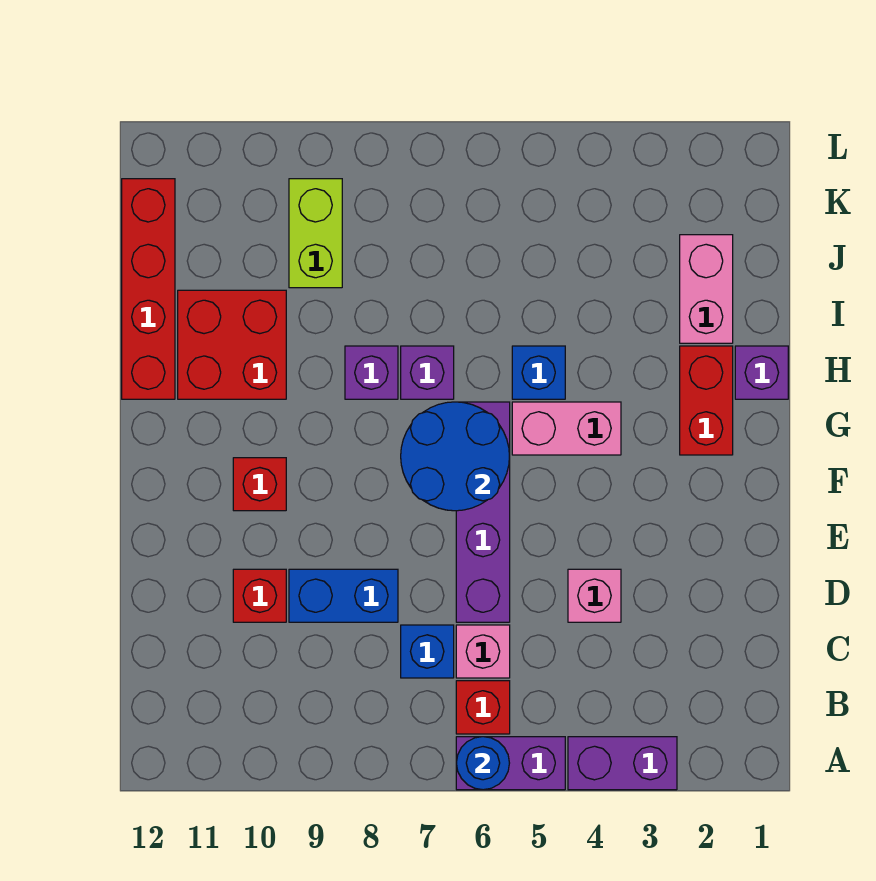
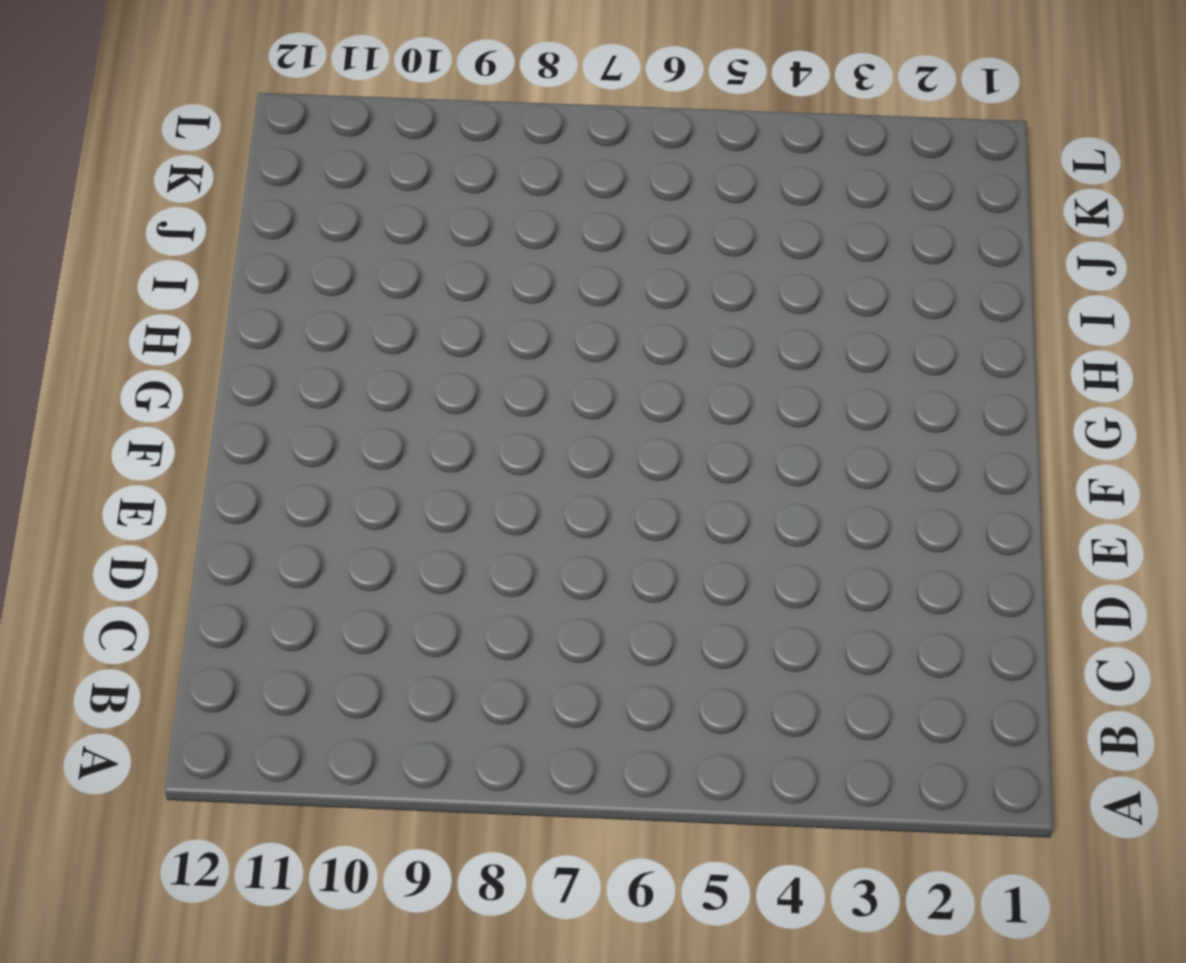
none -> purple brick A3:A4 level 1
none -> purple brick A5:A6 level 1
none -> red brick B6 level 1

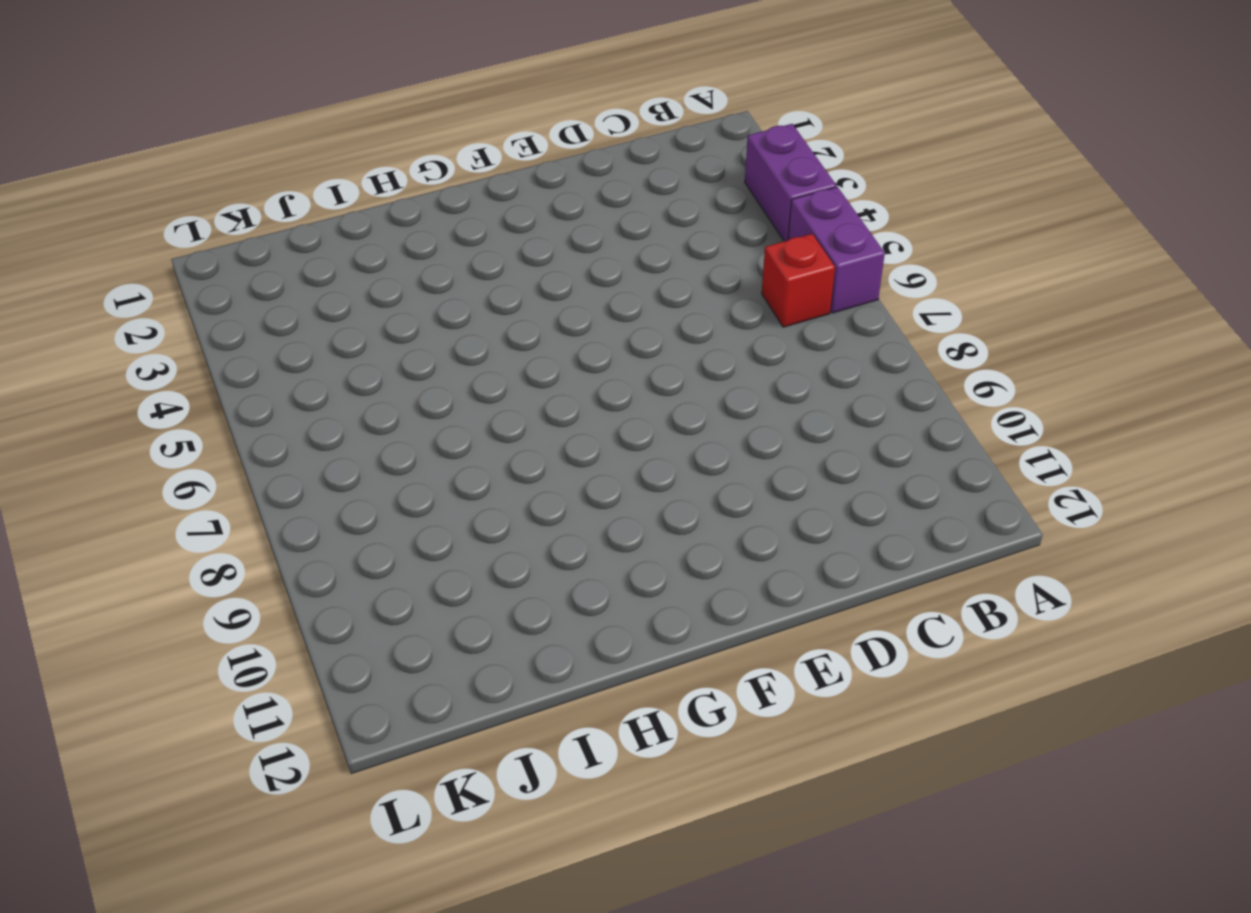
none -> pink brick C6 level 1
none -> blue brick C7 level 1
none -> pink brick D4 level 1

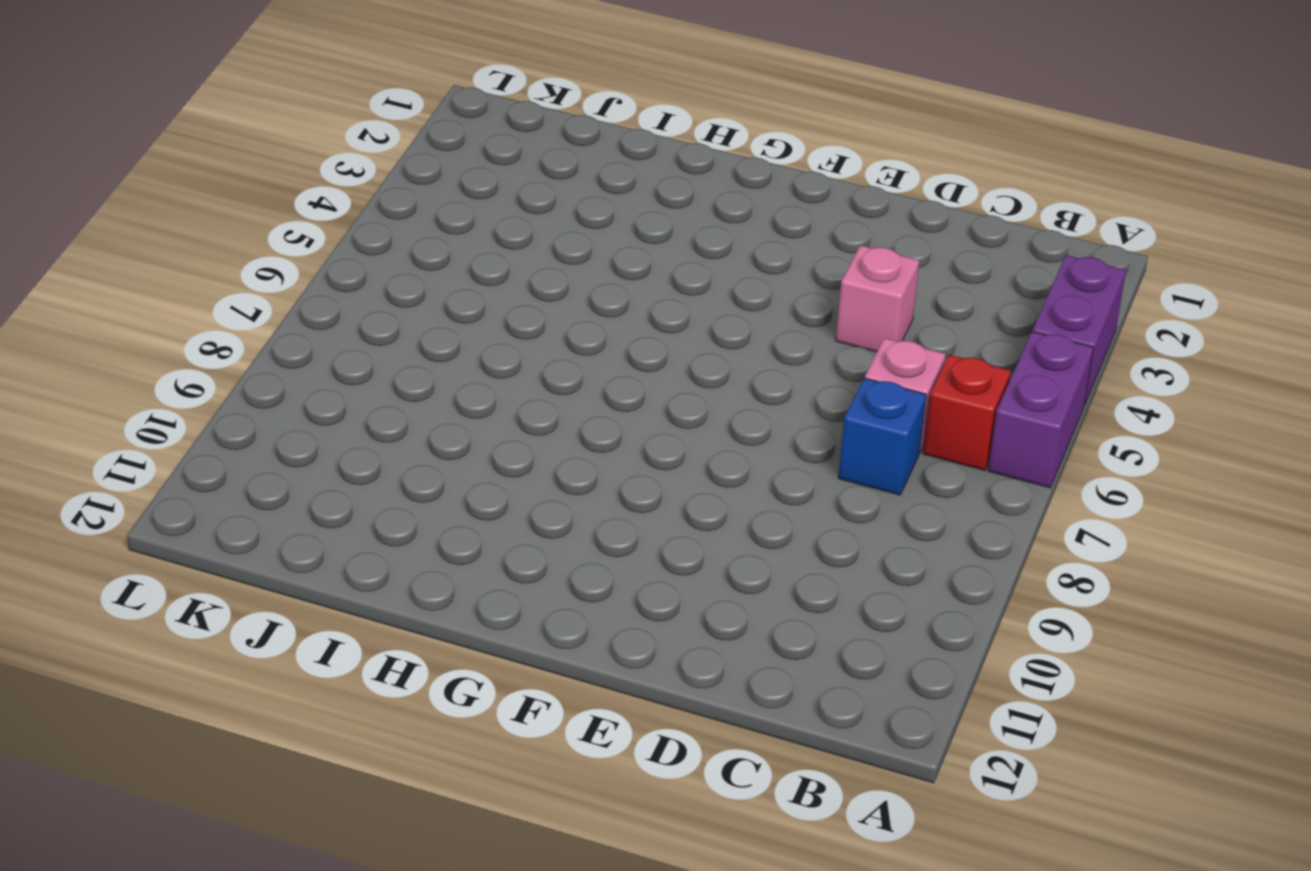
none -> purple brick D6:G6 level 1
none -> blue brick D8:D9 level 1
none -> red brick D10 level 1

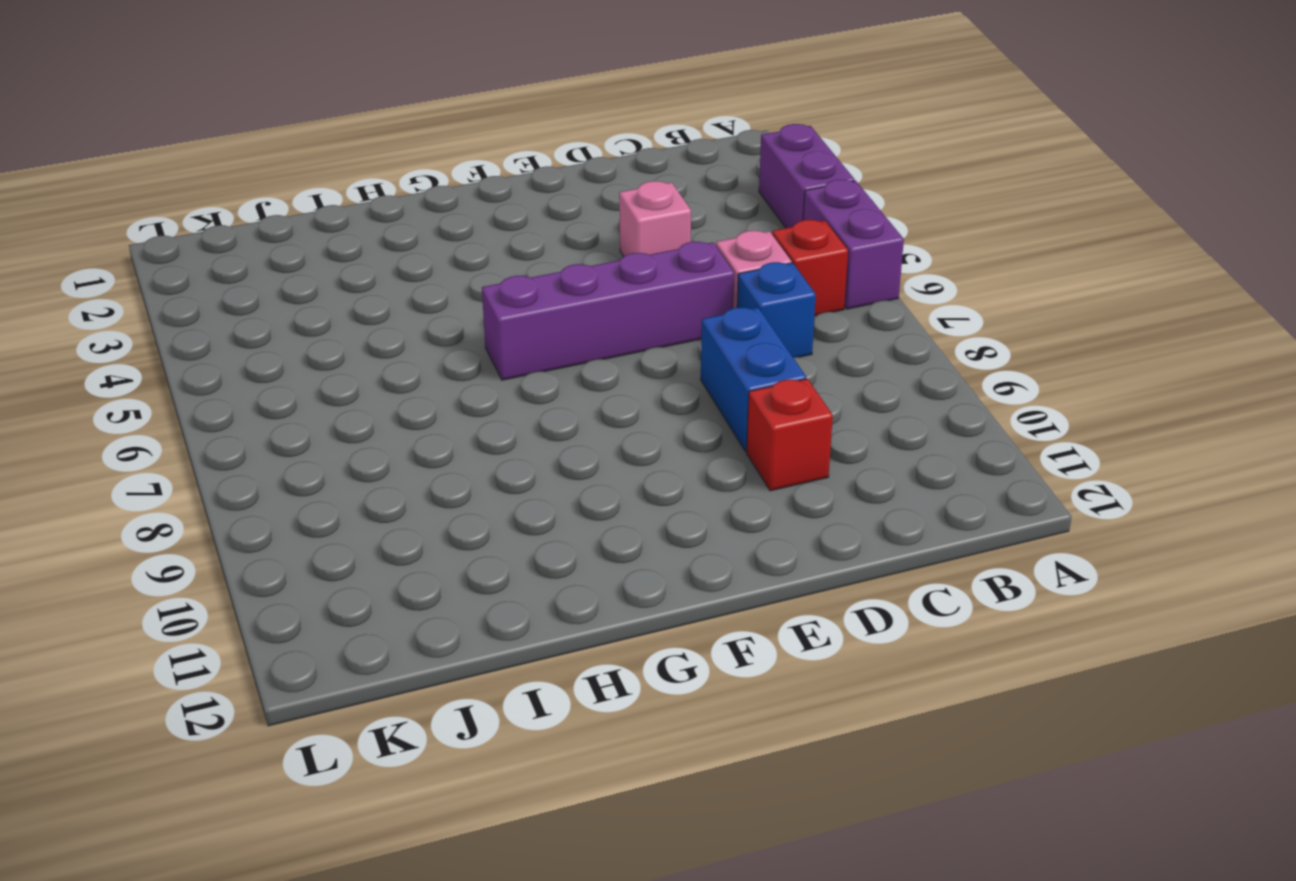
none -> red brick F10 level 1
none -> red brick G2:H2 level 1
none -> pink brick G4:G5 level 1

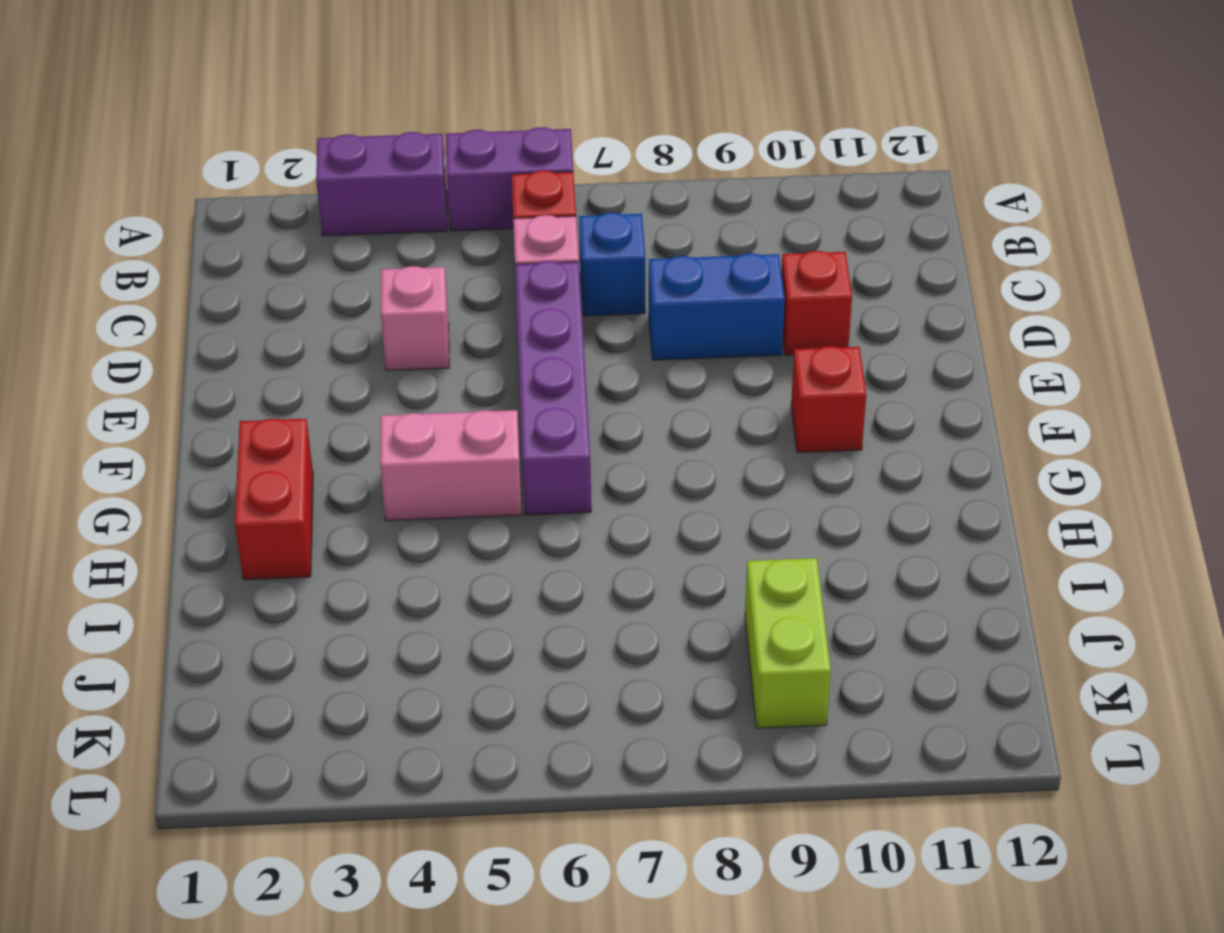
none -> purple brick H1 level 1
none -> blue brick H5 level 1
none -> purple brick H7 level 1

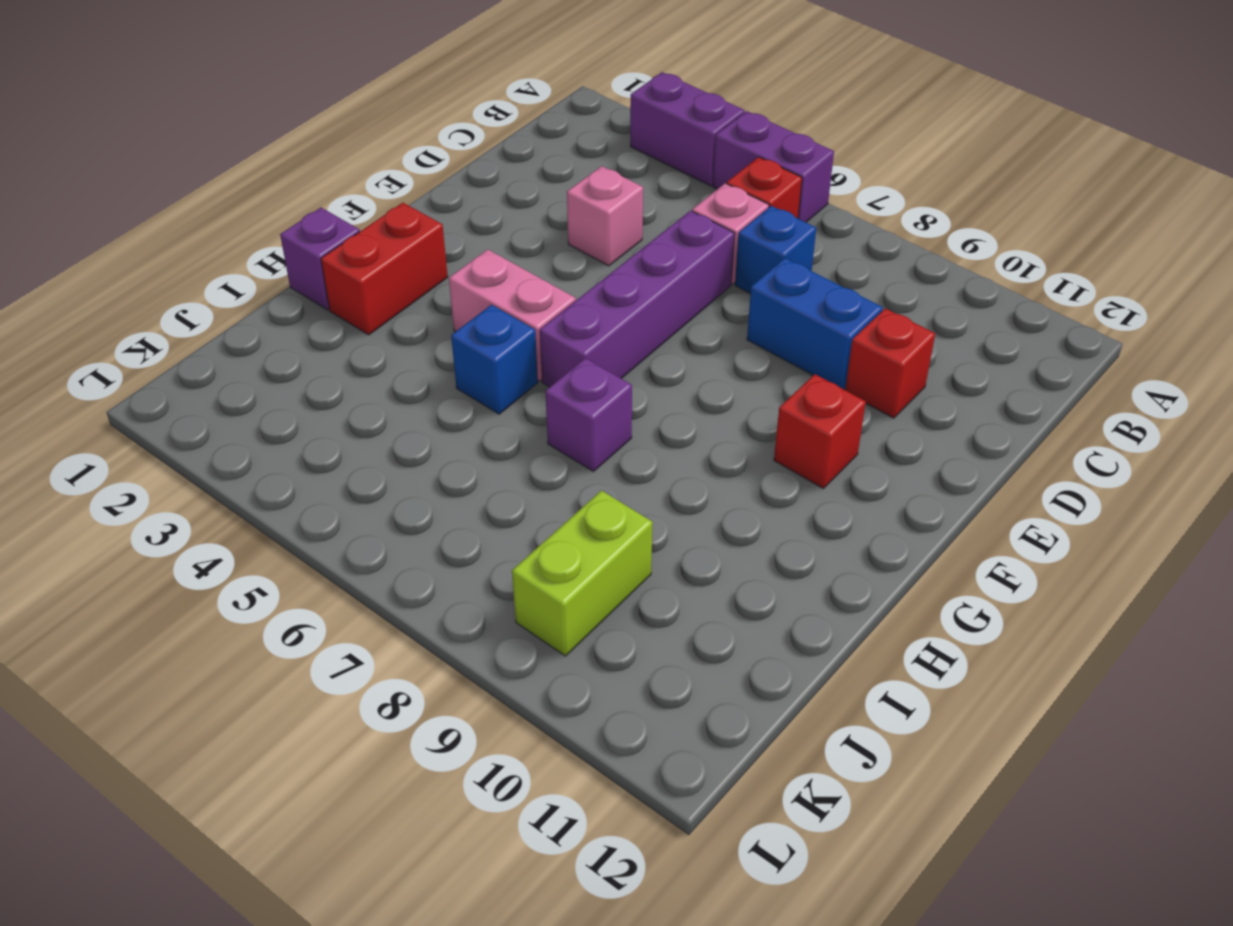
none -> purple brick H8 level 1
none -> red brick H10:I11 level 1
none -> red brick H12:K12 level 1

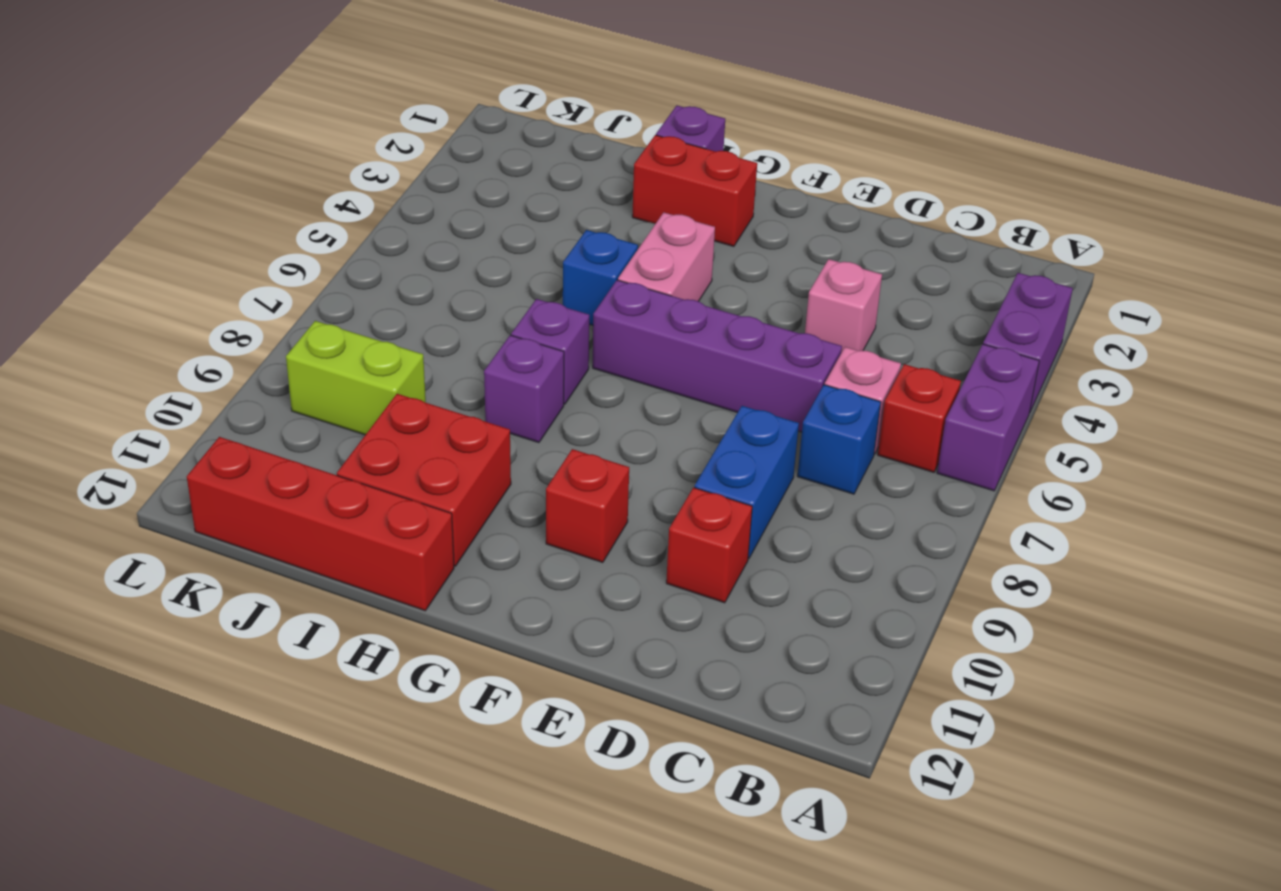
none -> pink brick I2:J2 level 1
none -> blue round brick A6 level 2
none -> blue round brick F6:G7 level 2

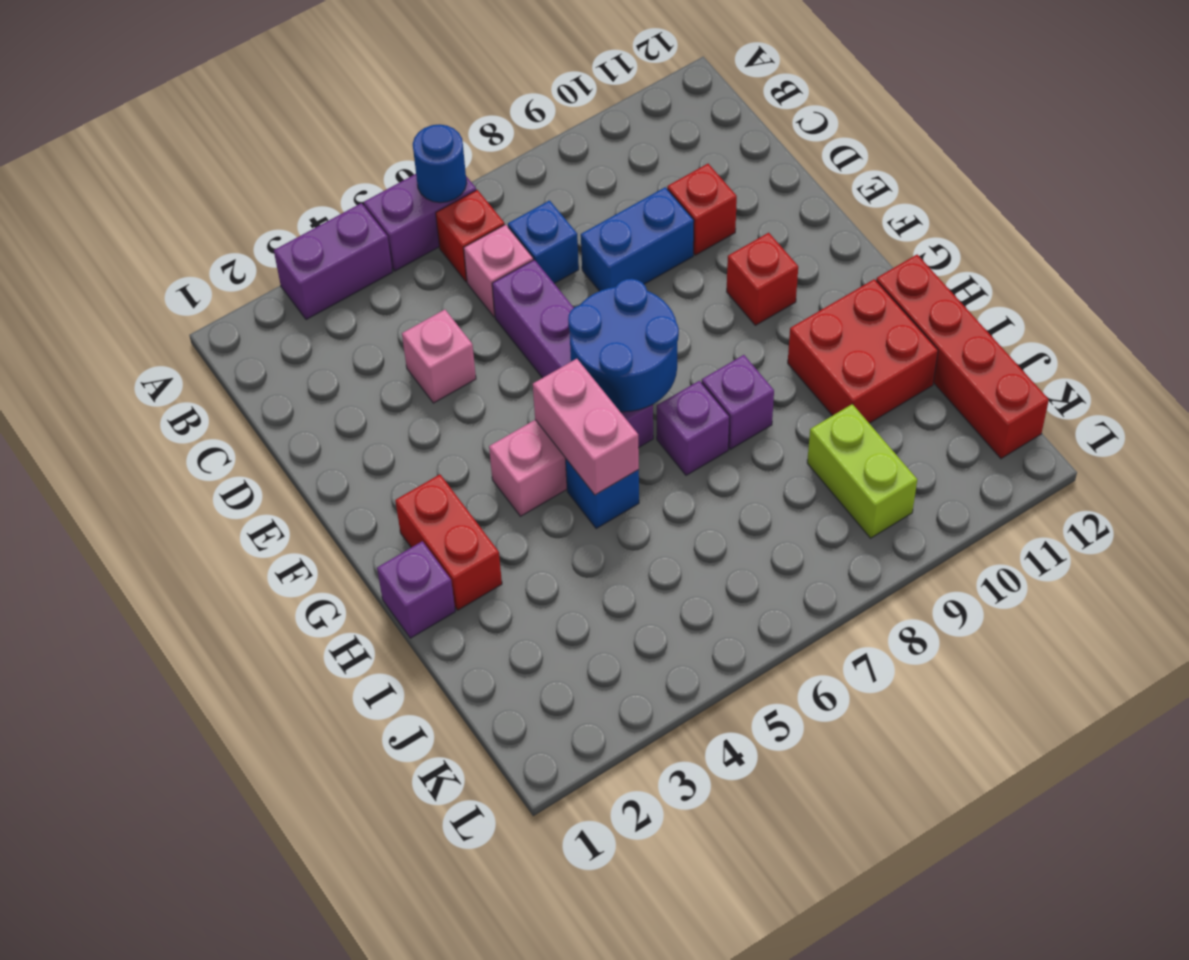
pink brick G5:H5 level 2 -> pink brick I2:J2 level 1

